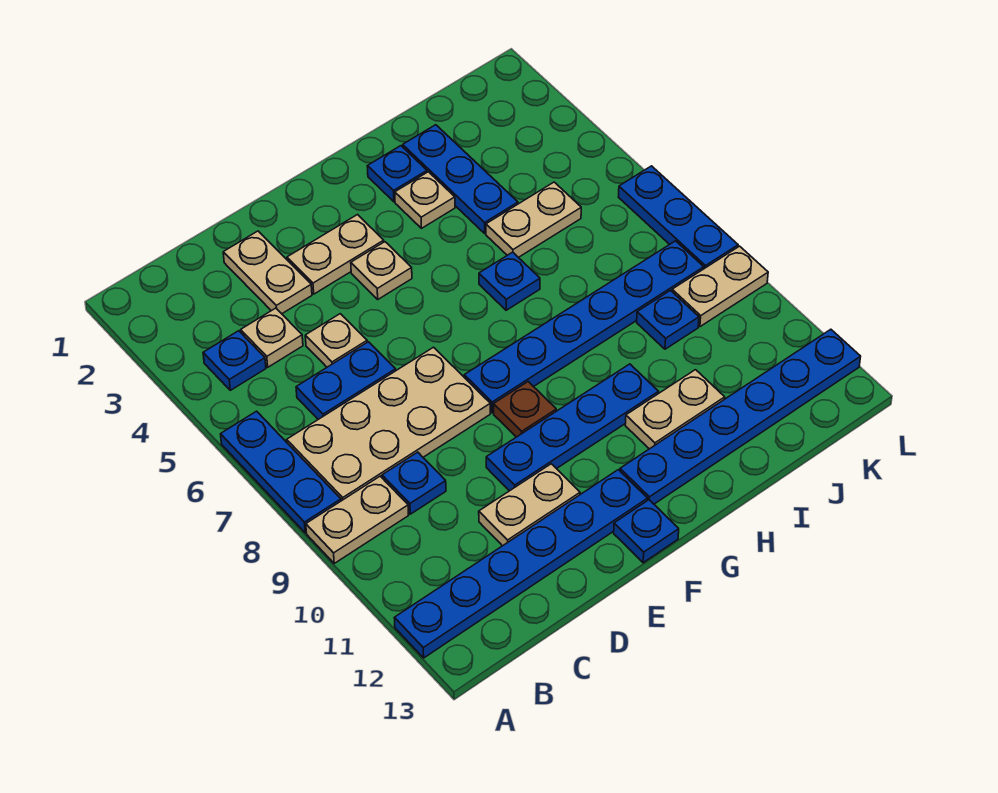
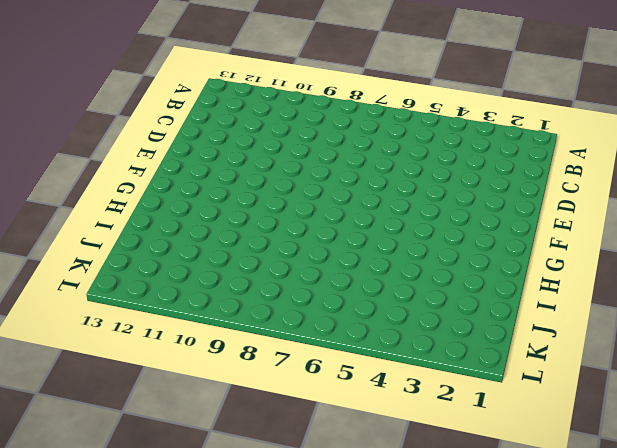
none -> blue plate A6:A8 level 1
none -> tan plate A9:B9 level 1
none -> blue plate A12:F12 level 1

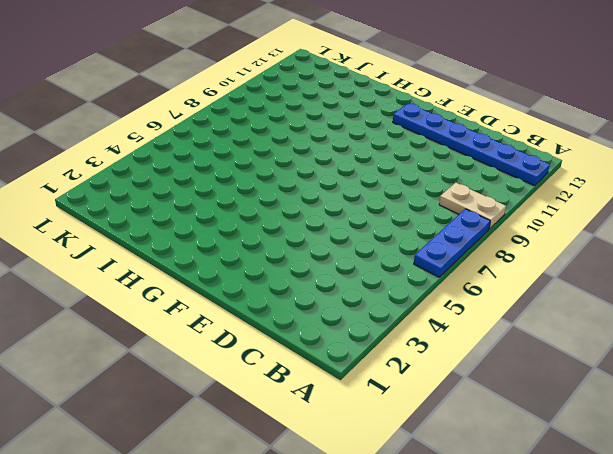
none -> blue plate B4 level 1
none -> tan plate B7:E8 level 1
none -> tan plate C4 level 1

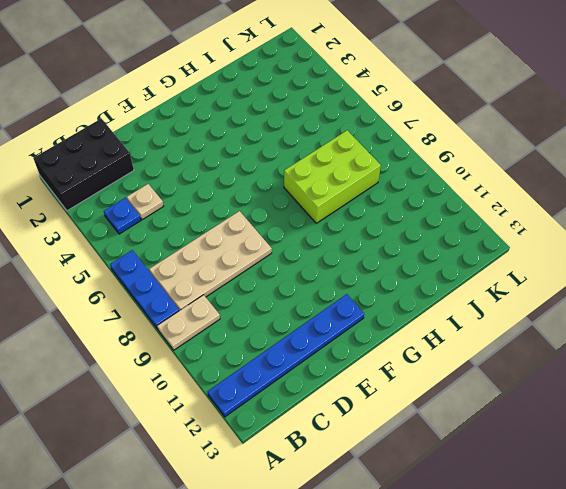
black brick A1:C2 level 1 -> none
lime brick H7:J8 level 1 -> blue plate F8:K8 level 1
none -> blue plate C6:D6 level 1
none -> blue plate C9 level 1
none -> tan plate D2:D3 level 1

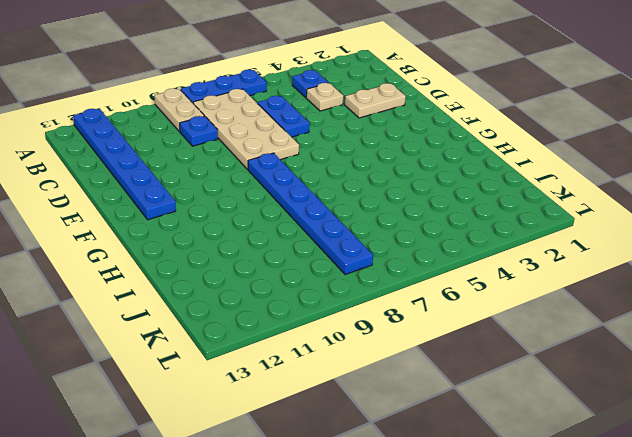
none -> tan plate D5 level 1
none -> tan plate D11:E11 level 1
none -> tan plate E3:F3 level 1

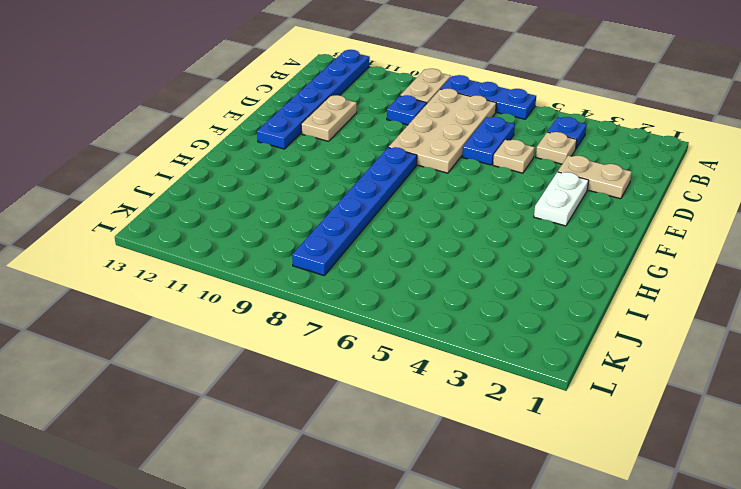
white plate E3:F3 level 1 -> tan plate E3:F3 level 1
none -> blue plate E10:H10 level 1
none -> tan plate F4 level 1
none -> brown plate F9 level 1

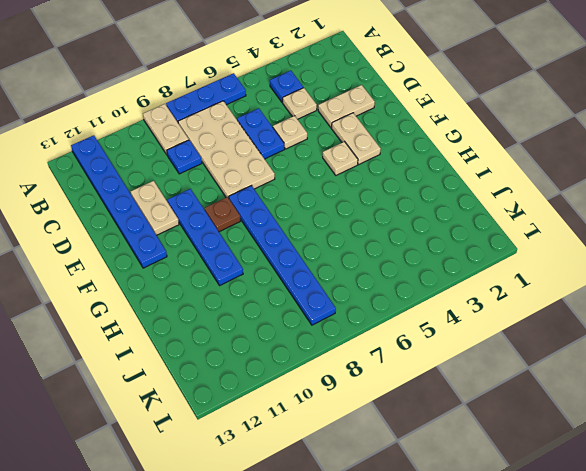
none -> blue plate F13 level 1
none -> blue plate G12:L12 level 1
none -> blue plate H2 level 1

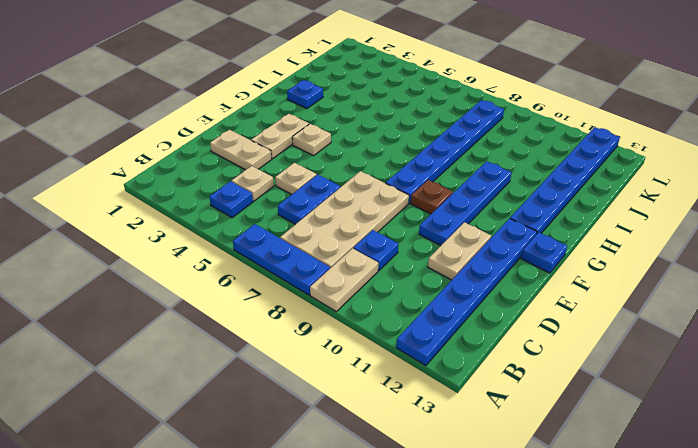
none -> tan plate H3 level 1
none -> blue plate H6 level 1
none -> tan plate H11:I11 level 1

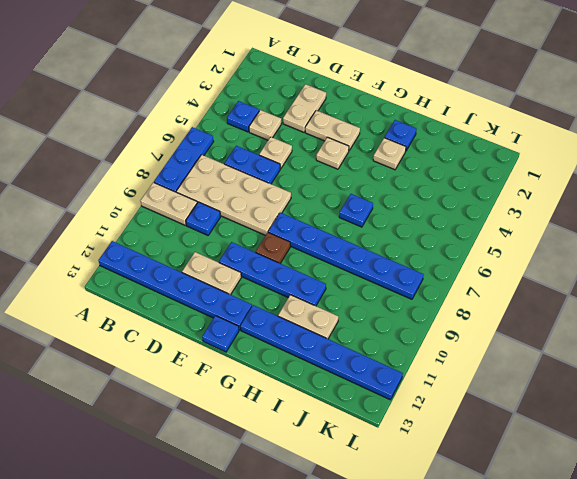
none -> blue plate I2:I4 level 1
none -> tan plate I5:J5 level 1
none -> blue plate J9 level 1

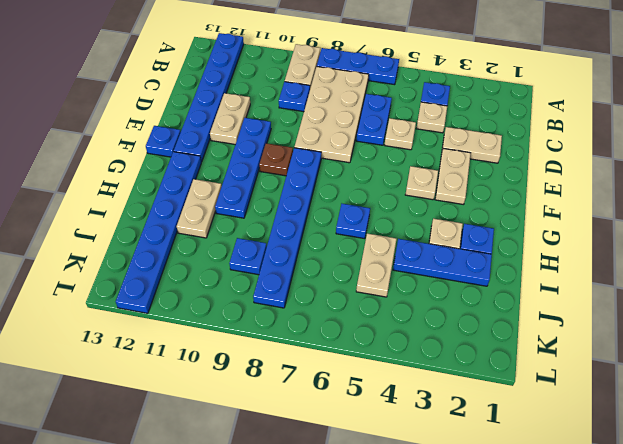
none -> tan plate K9:L9 level 1
none -> blue plate L6:L8 level 1

